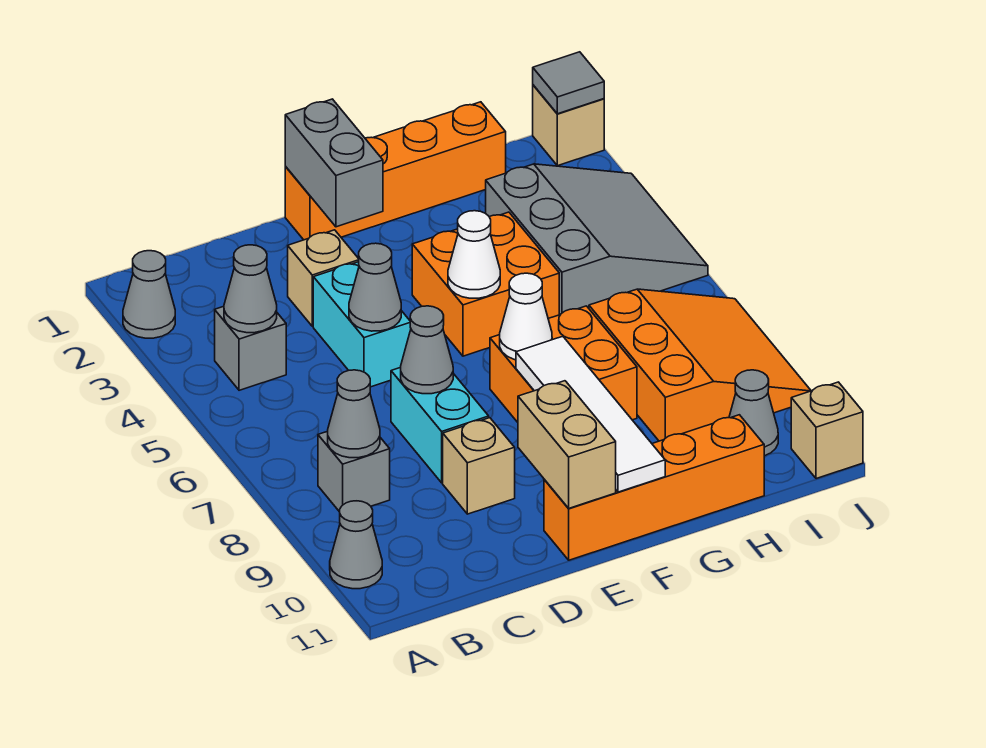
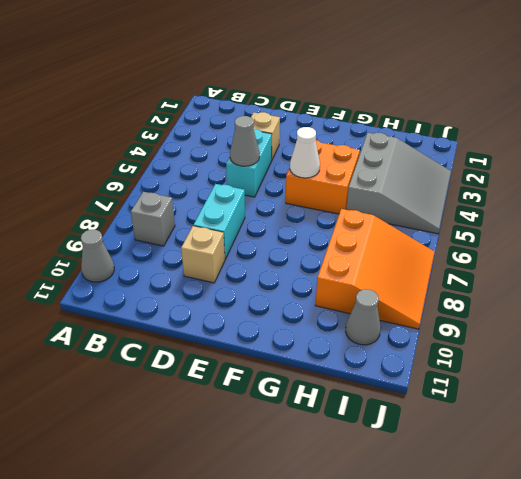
none -> grey cone A2 level 1
none -> grey brick B4 level 1
none -> orange brick E1:H1 level 1

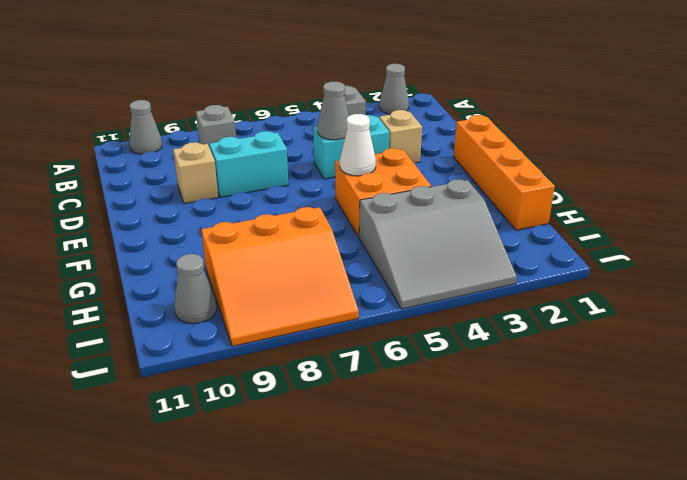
none -> orange brick E11:H11 level 1
none -> orange brick F7:G8 level 1
none -> tan brick J1 level 1

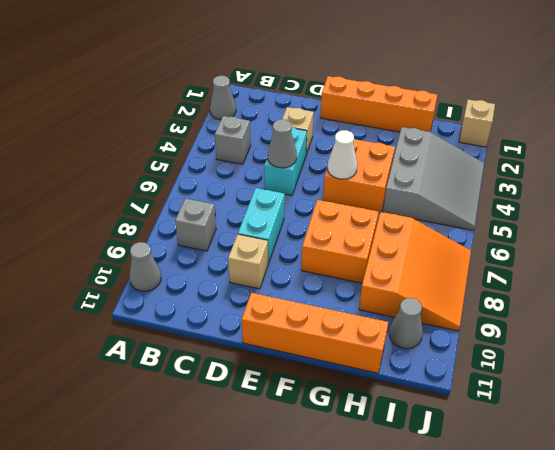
none -> tan brick J11 level 1
none -> grey cone B4 level 2
none -> grey cone B8 level 2

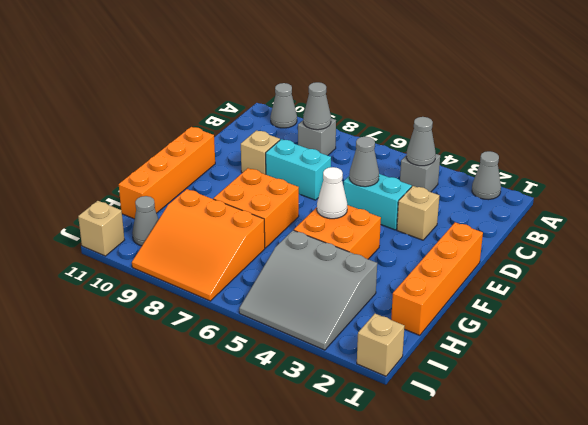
none -> grey cone D7 level 2
none -> grey brick E1:E2 level 2
none -> tan brick E10:E11 level 2

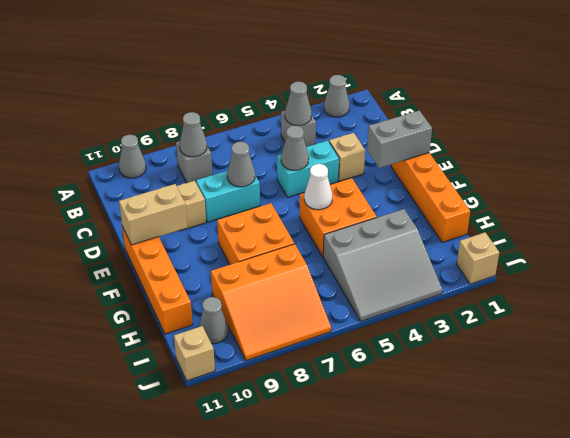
none -> white cone F7 level 2
none -> white tile F8:F11 level 2
none -> grey tile J1 level 2

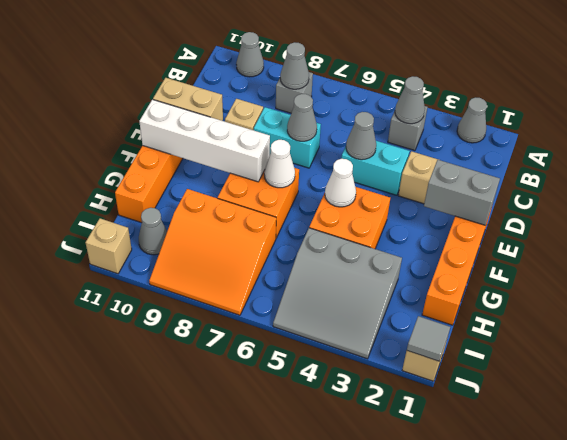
white brick F8:F11 level 2 -> white tile F8:F11 level 2

